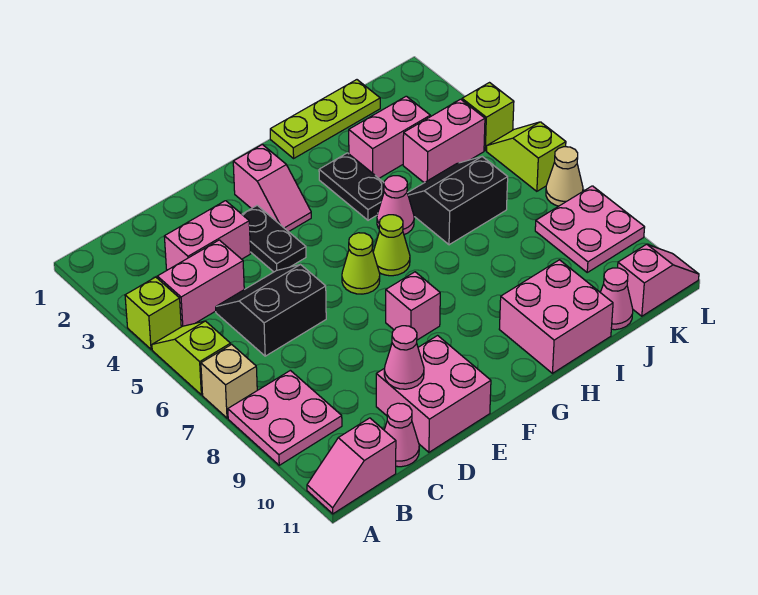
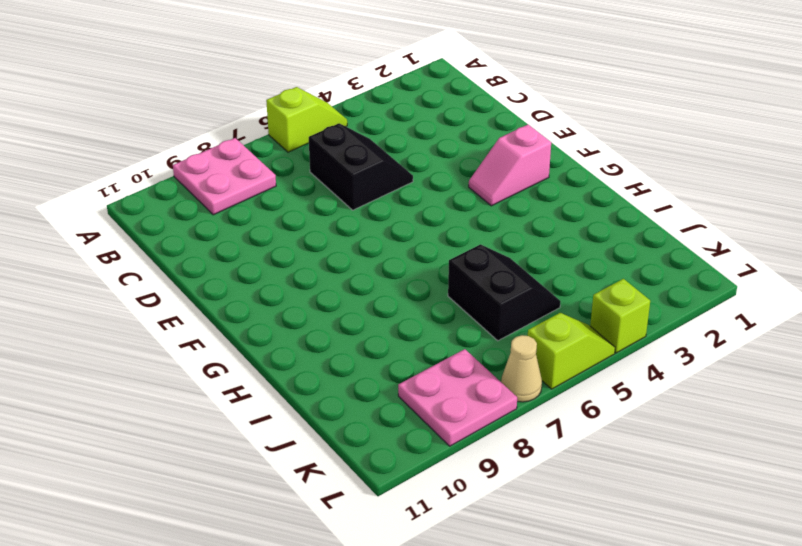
none -> lime brick A4 level 1
none -> tan brick A7 level 1
none -> pink slope A11:B11 level 1 top B

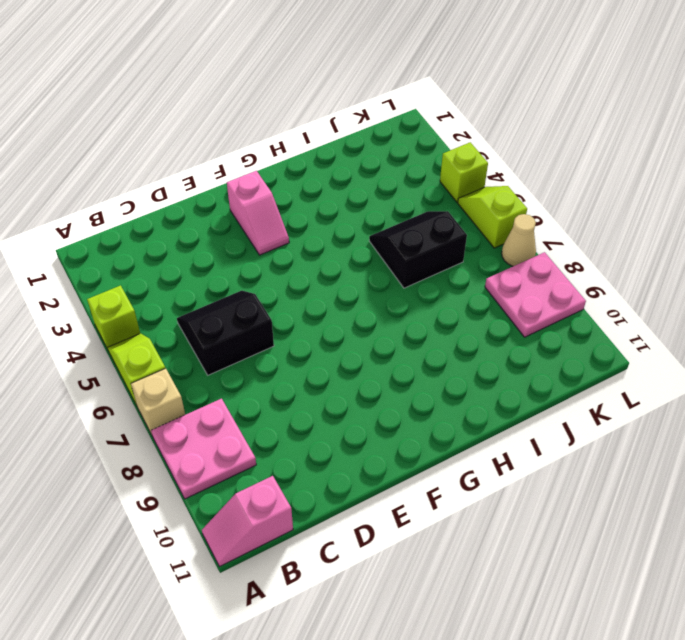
none -> pink brick B4:C4 level 1
none -> pink brick C3:D3 level 1
none -> pink cone C11 level 1

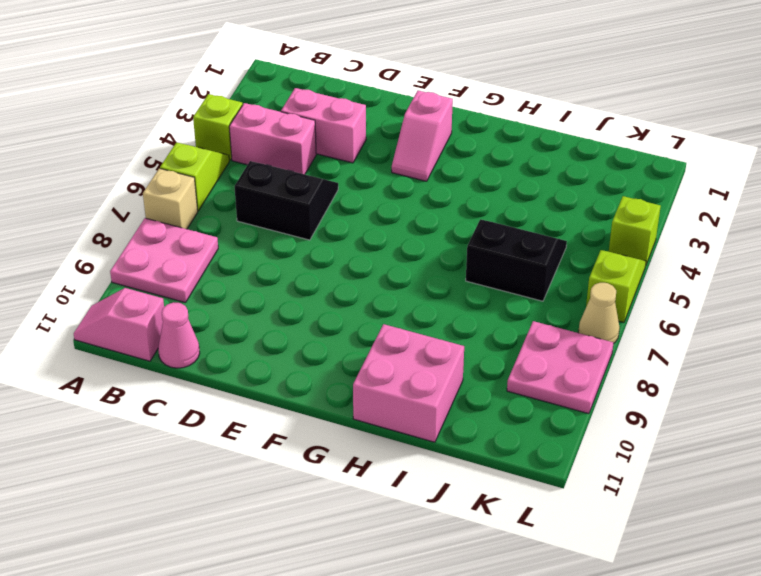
none -> pink brick D10:E11 level 1
none -> black plate E3:E4 level 1
none -> lime cone F6 level 1

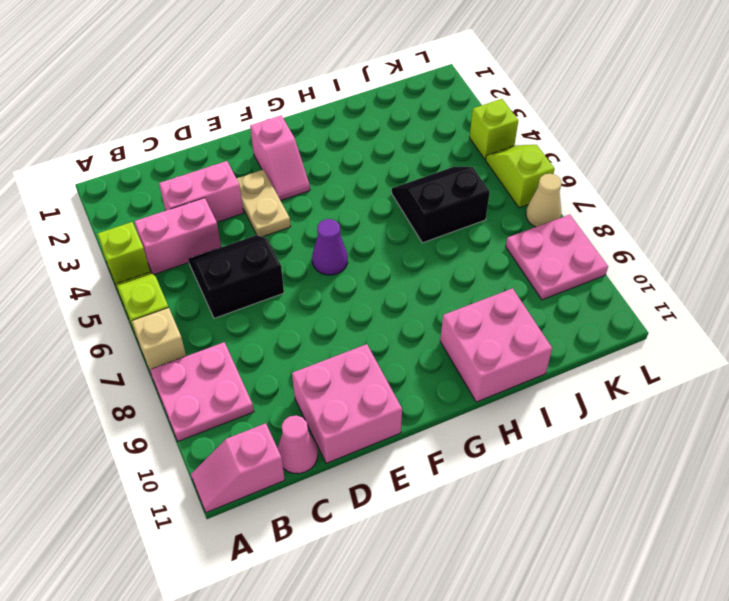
tan plate E3:E4 level 1 -> black plate E3:E4 level 1
purple cone F6 level 1 -> lime cone F6 level 1
none -> pink brick F8 level 1
none -> lime cone G6 level 1
none -> lime plate H1:J1 level 1

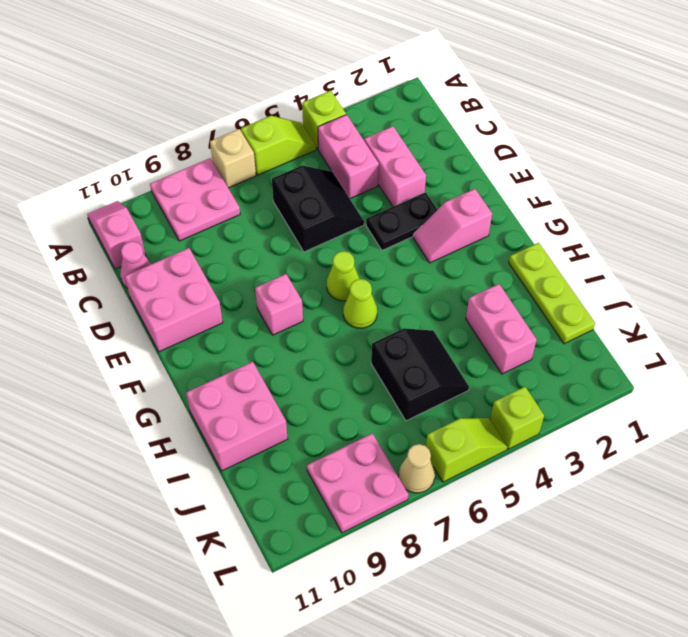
none -> black plate H3:H4 level 1
none -> pink cone H5 level 1
none -> pink brick J4:K4 level 1

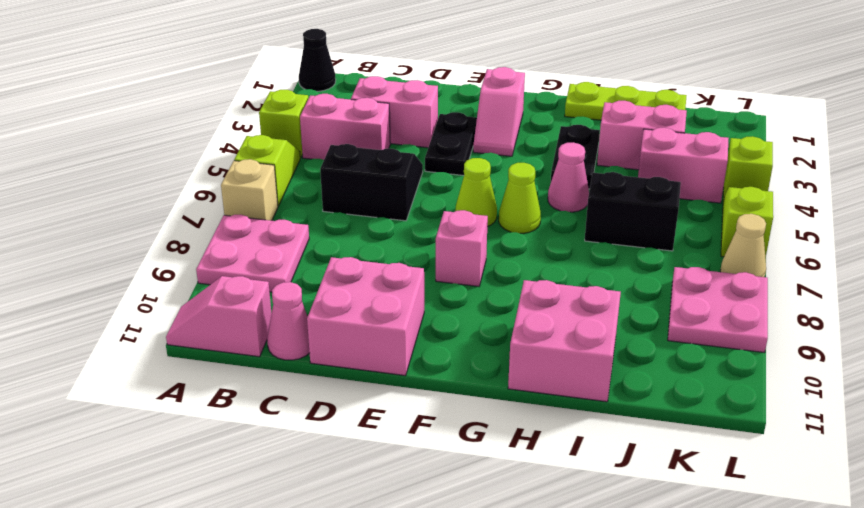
black cone A1 level 1 -> none
none -> pink cone J11 level 1
none -> pink slope K11:L11 level 1 top K
none -> pink cone D10 level 2

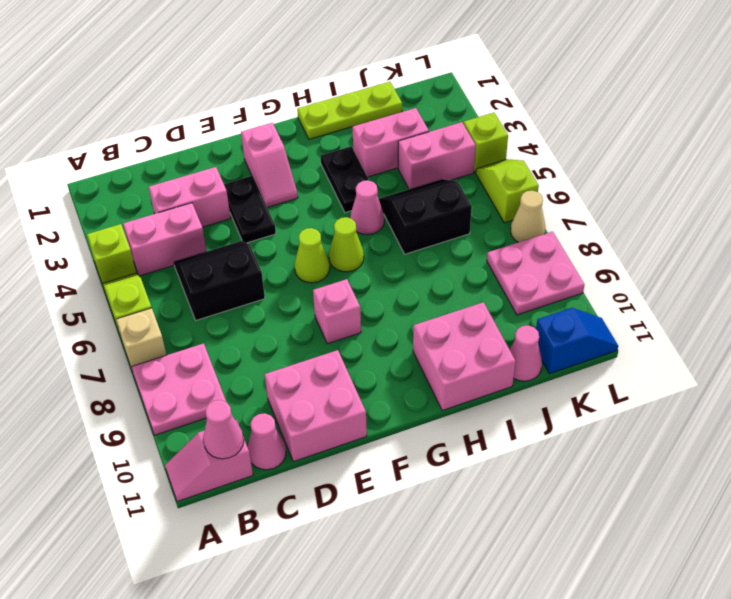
pink cone B11 level 2 -> pink cone D10 level 2
blue slope K11:L11 level 1 top K -> pink slope K11:L11 level 1 top K

